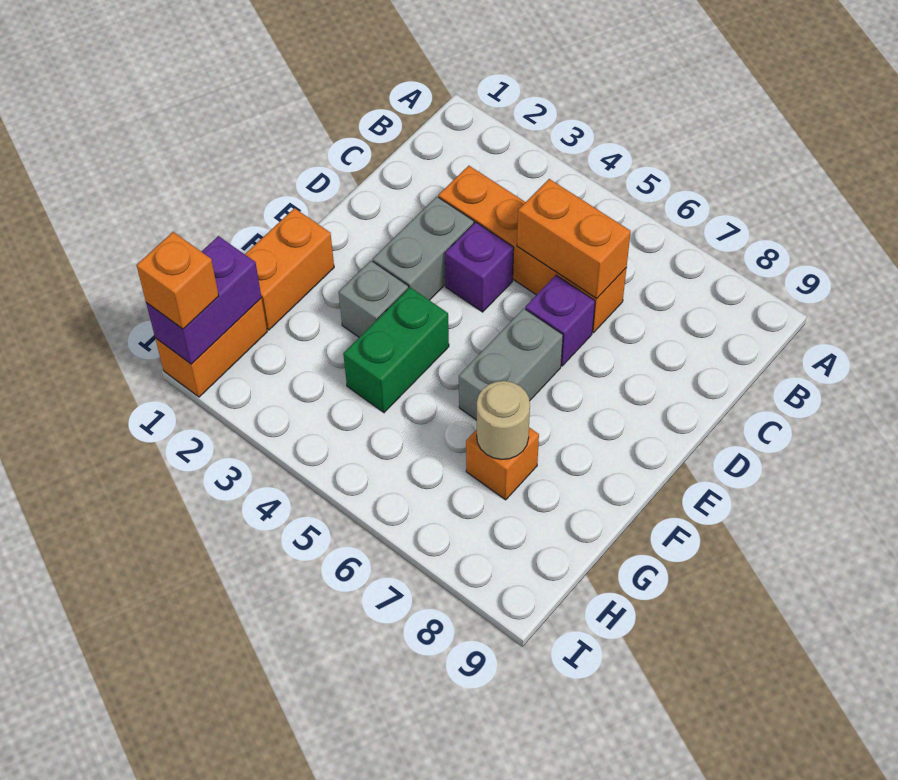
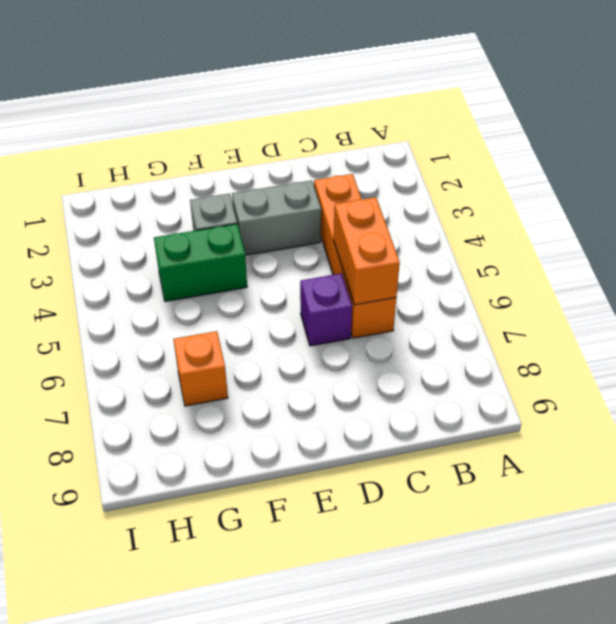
none -> purple brick D4 level 1
none -> grey brick E6:F6 level 1
none -> orange brick F1:G1 level 1

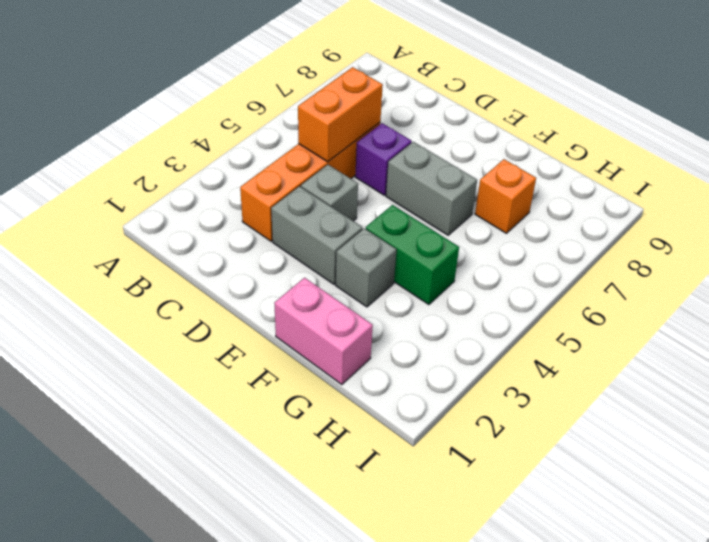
grey brick D4 level 1 -> purple brick D4 level 1
pink brick F1:G1 level 1 -> orange brick F1:G1 level 1
none -> orange brick H1:I1 level 1
none -> tan round brick G7 level 2
none -> purple brick H1:I1 level 2

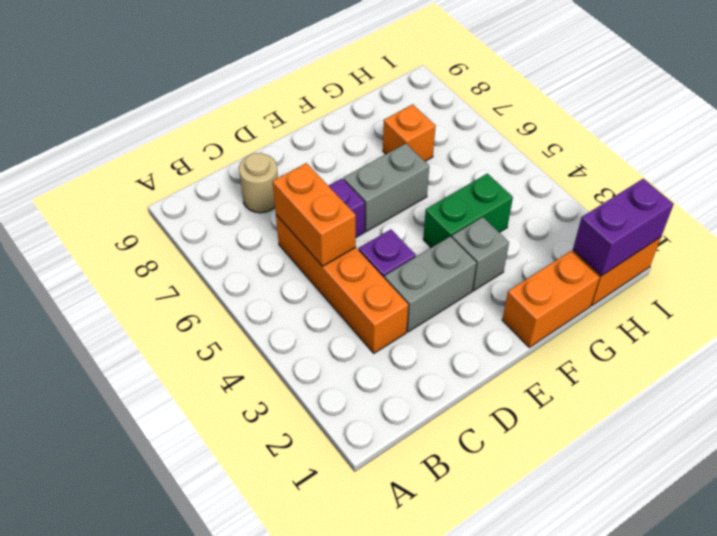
tan round brick C8 level 1 -> tan round brick G7 level 2
none -> orange brick I1 level 3

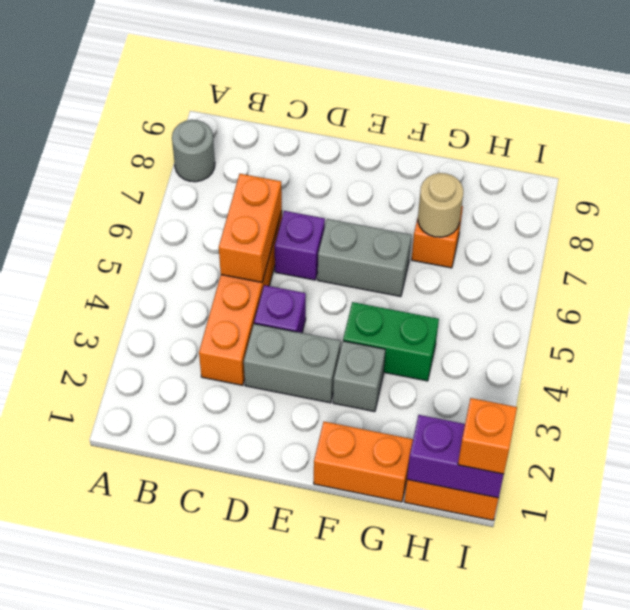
grey round brick A8 level 1 -> none

